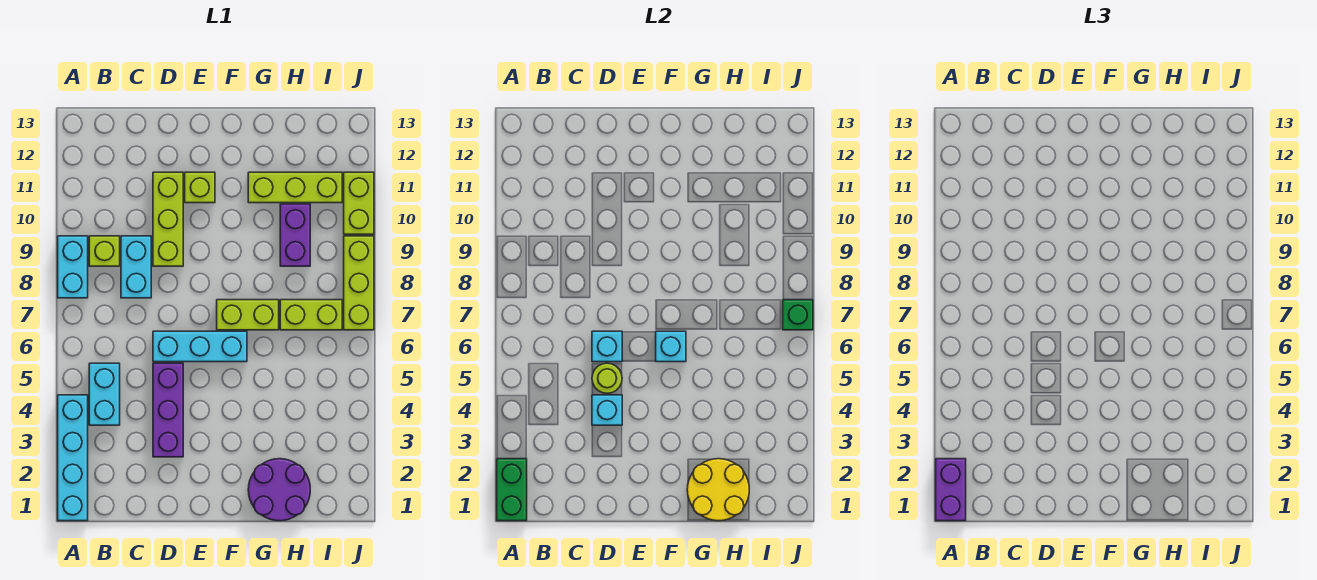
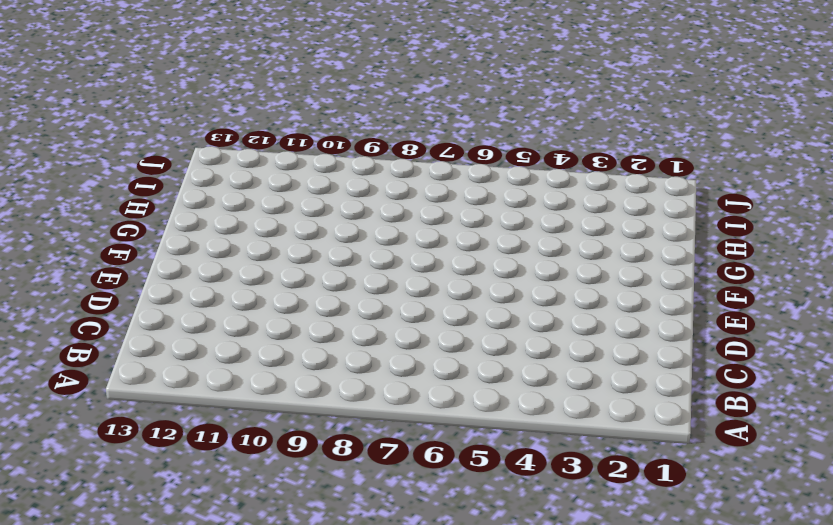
none -> cyan brick A1:A4 level 1
none -> cyan brick A8:A9 level 1
none -> cyan brick B4:B5 level 1

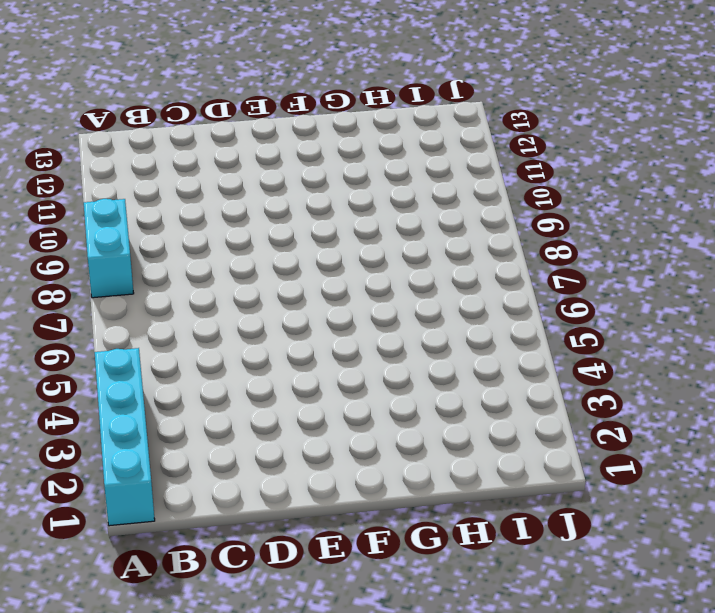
none -> cyan brick B4:B5 level 1
none -> lime brick B9 level 1
none -> cyan brick C8:C9 level 1

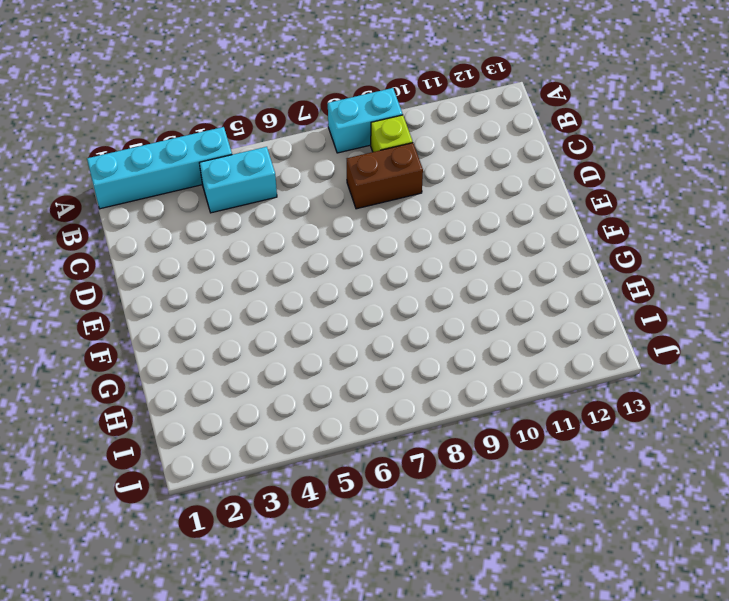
brown brick C8:C9 level 1 -> cyan brick C8:C9 level 1
none -> purple brick D3:D5 level 1
none -> cyan brick D6:F6 level 1
none -> lime brick D9:D11 level 1

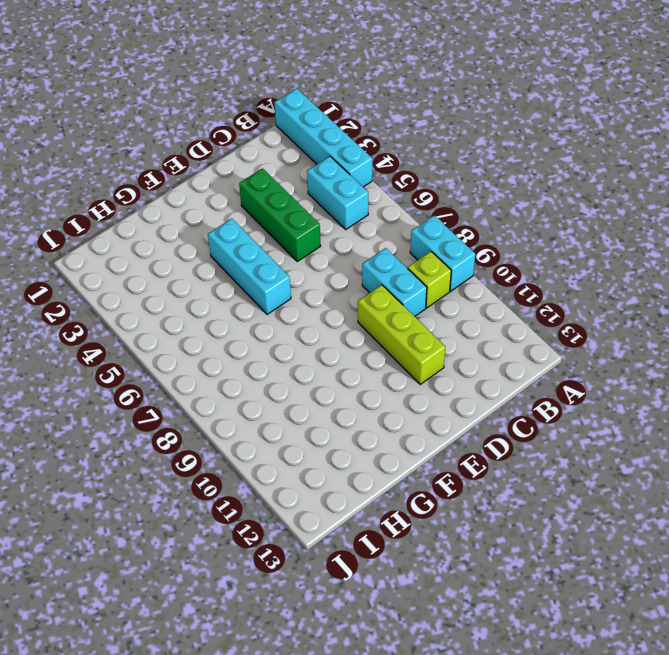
green brick D3:D5 level 1 -> purple brick D3:D5 level 1
cyan brick F4:F6 level 1 -> cyan brick D6:F6 level 1
none -> lime brick E11 level 1
none -> lime brick F7:G7 level 1
none -> purple round brick G1:H2 level 1

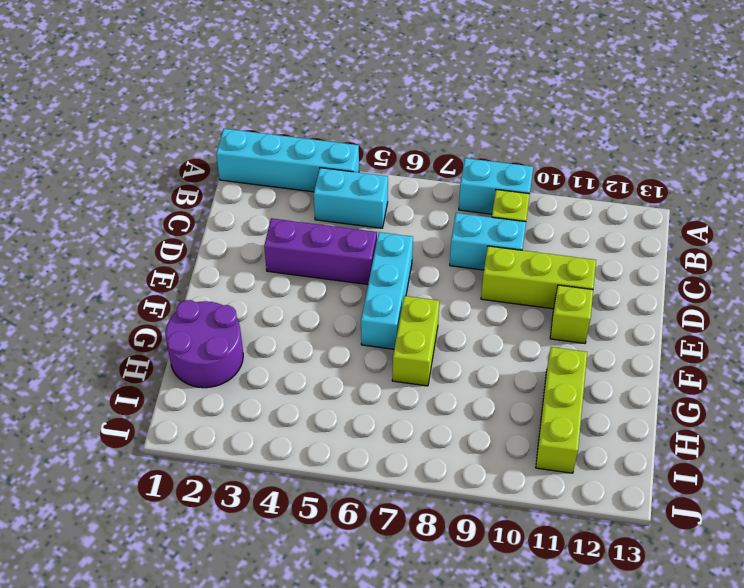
none -> lime brick H7:I7 level 1
none -> purple brick H9:H10 level 1
none -> lime brick J7:J9 level 1

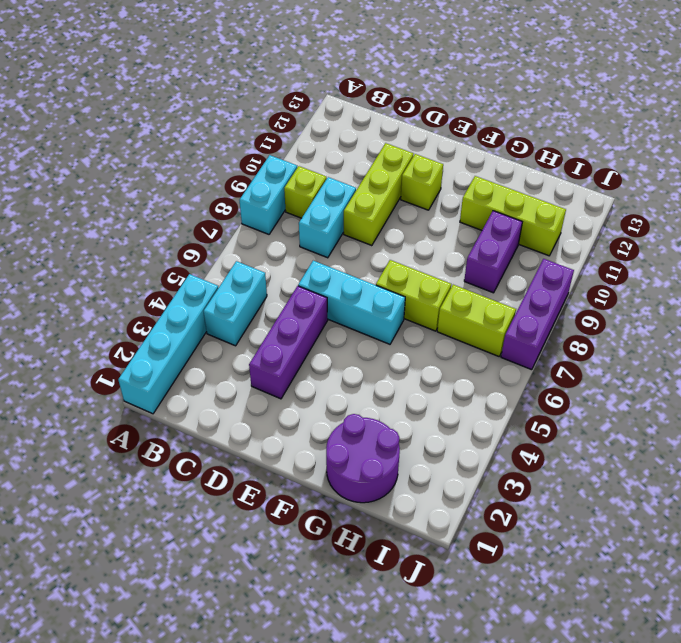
purple brick J7:J9 level 1 -> lime brick J7:J9 level 1
none -> lime brick J10:J11 level 1
none -> green brick A1:A2 level 2
none -> cyan brick D4 level 2

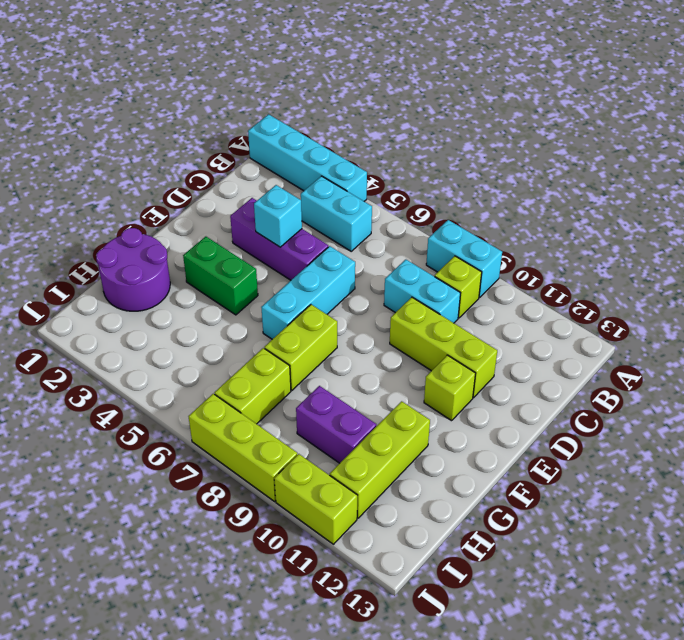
green brick F3:F4 level 1 -> green brick A1:A2 level 2
none -> lime round brick D5 level 2
none -> cyan brick D6 level 2
none -> cyan brick F6 level 2

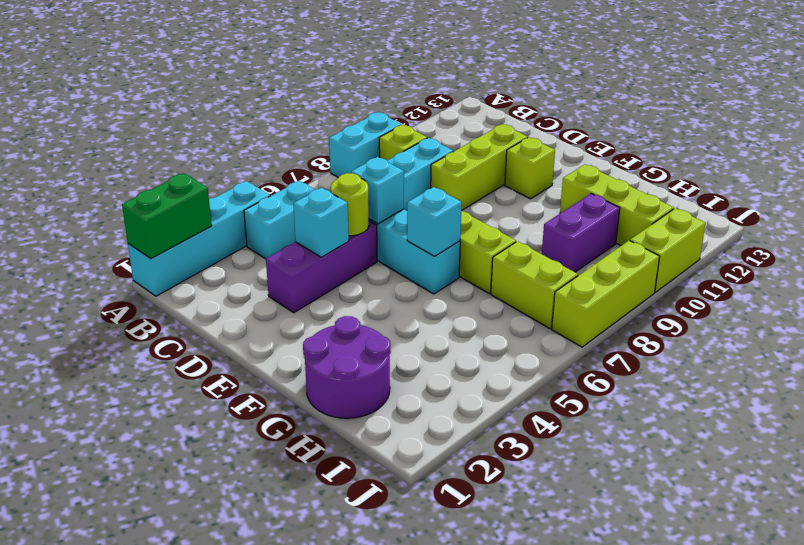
none -> yellow round brick G1:H2 level 2
none -> green brick J7 level 2
none -> purple brick A1:A2 level 3

